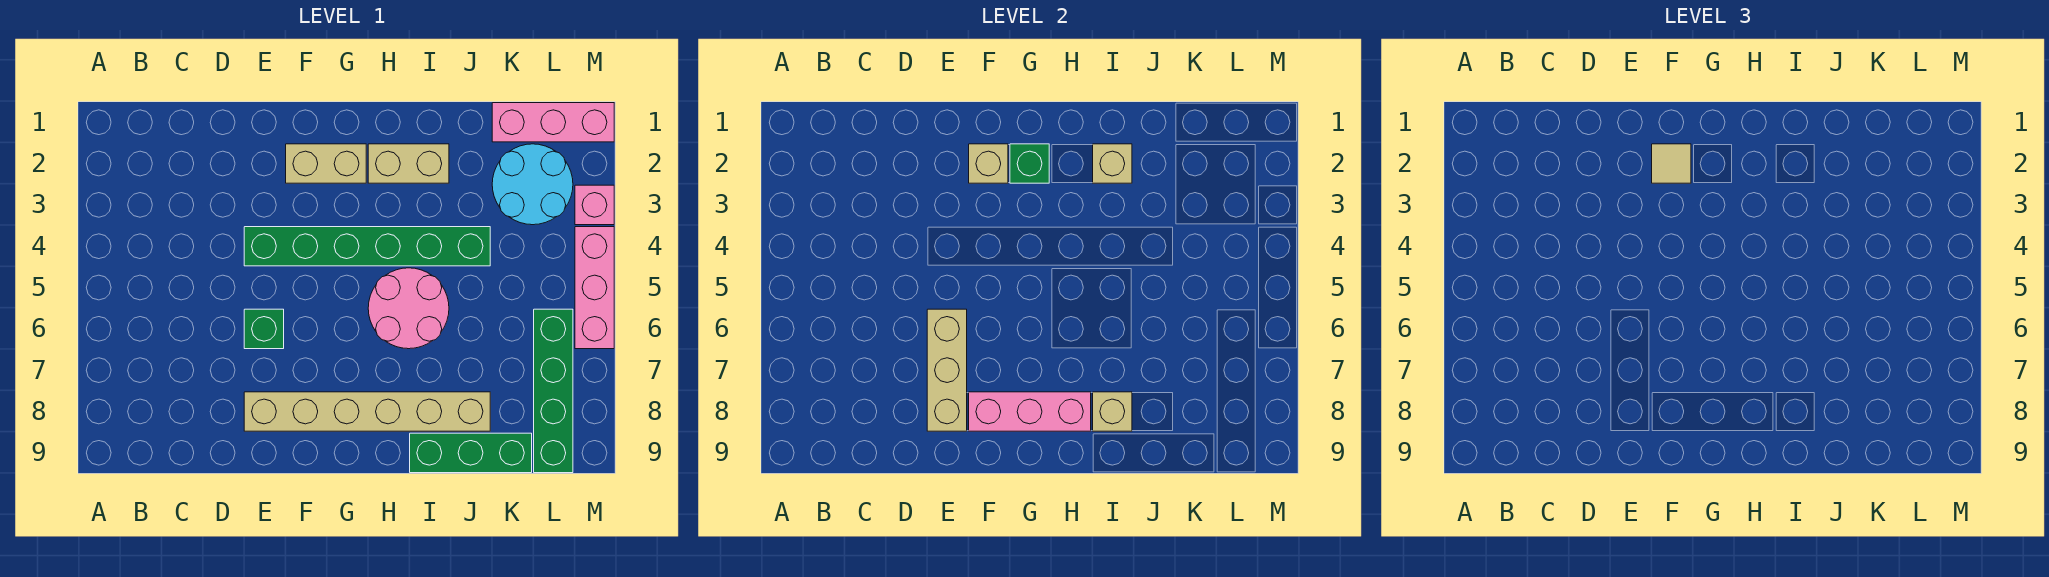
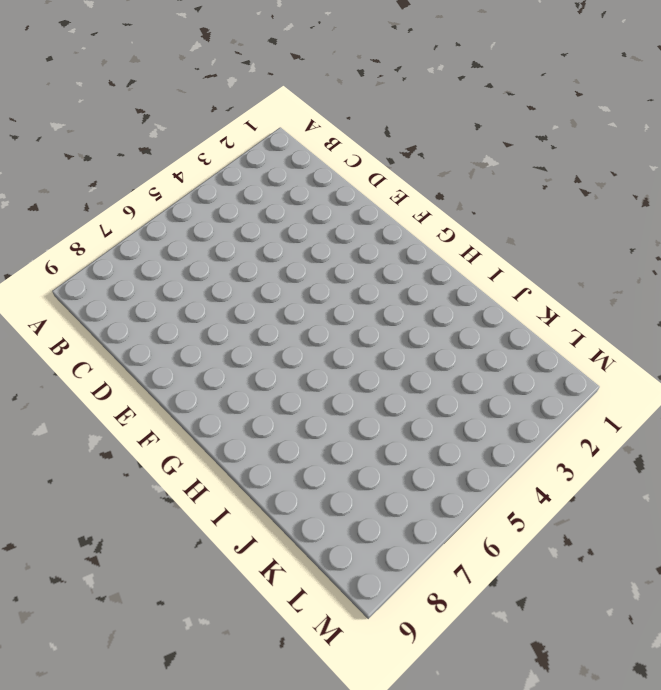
none -> green brick E4:J4 level 1
none -> green brick E6 level 1
none -> tan brick E8:J8 level 1

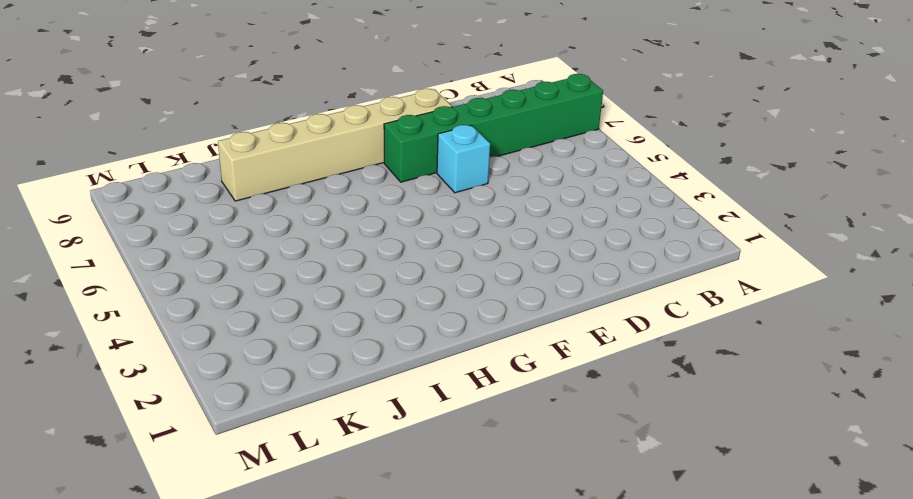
green brick A7:F7 level 1 -> green brick E4:J4 level 1
cyan brick E6 level 1 -> green brick E6 level 1
none -> tan brick F2:G2 level 1
none -> tan brick H2:I2 level 1
none -> pink round brick H5:I6 level 1

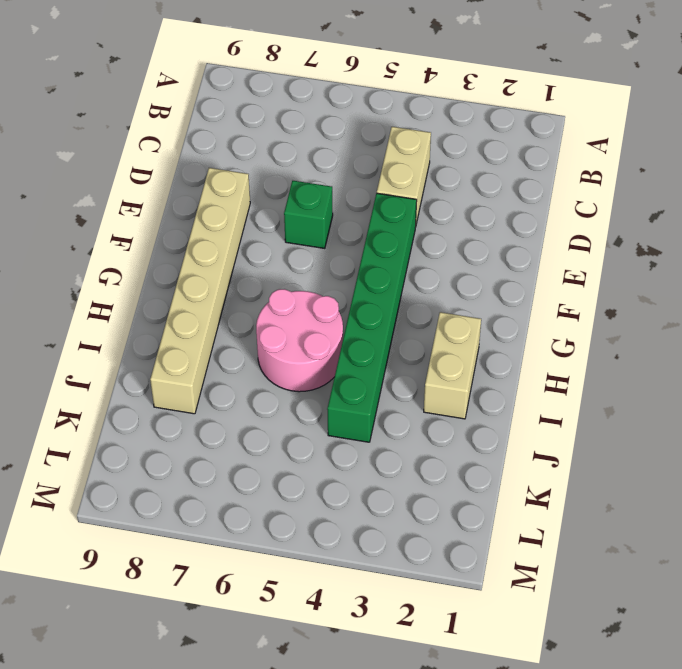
tan brick C4:D4 level 1 -> tan brick F2:G2 level 1
none -> green brick I9:K9 level 1
none -> pink brick K1:M1 level 1
none -> cyan round brick K2:L3 level 1

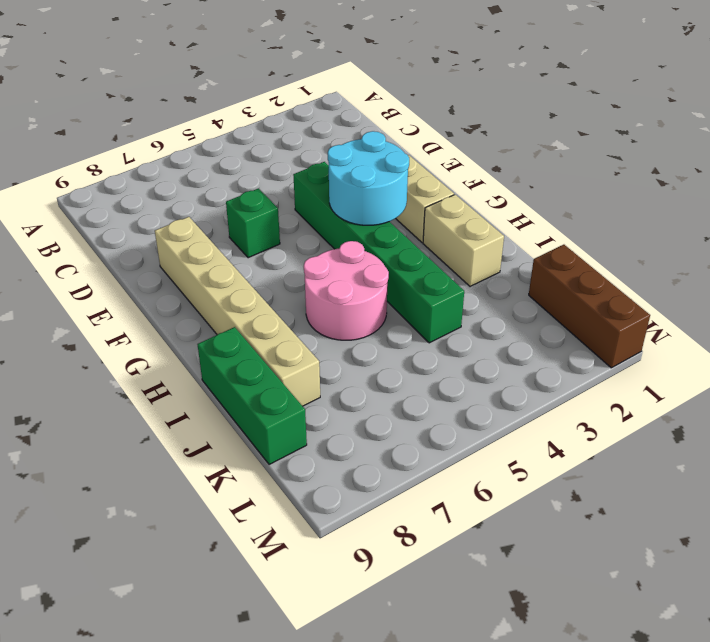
cyan round brick F3:G4 level 2 -> cyan round brick K2:L3 level 1
brown brick K1:M1 level 1 -> pink brick K1:M1 level 1
none -> green brick L6:L9 level 1
none -> pink brick M3 level 1
none -> pink brick M4:M6 level 1

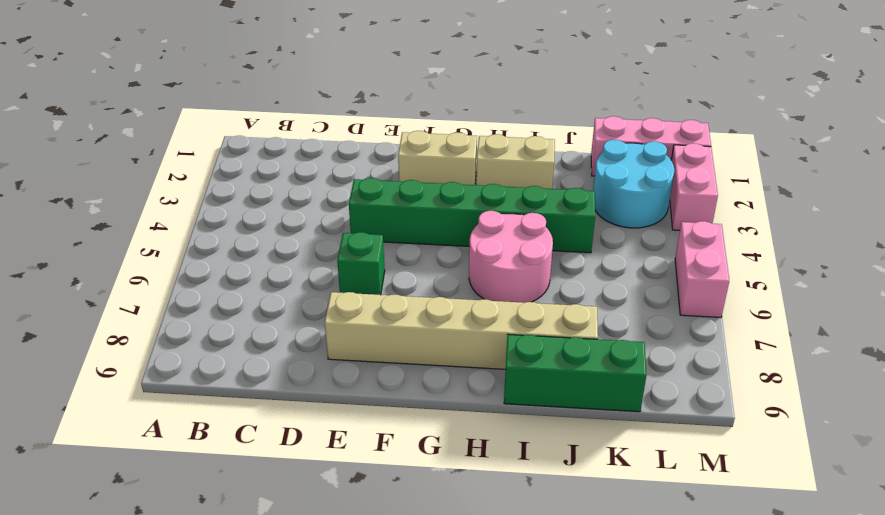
pink brick M2:M3 level 1 -> pink brick M3 level 1
pink brick M5:M6 level 1 -> pink brick M4:M6 level 1
none -> green brick L6:L9 level 1
none -> tan brick E6:E8 level 2
none -> tan brick F2 level 2

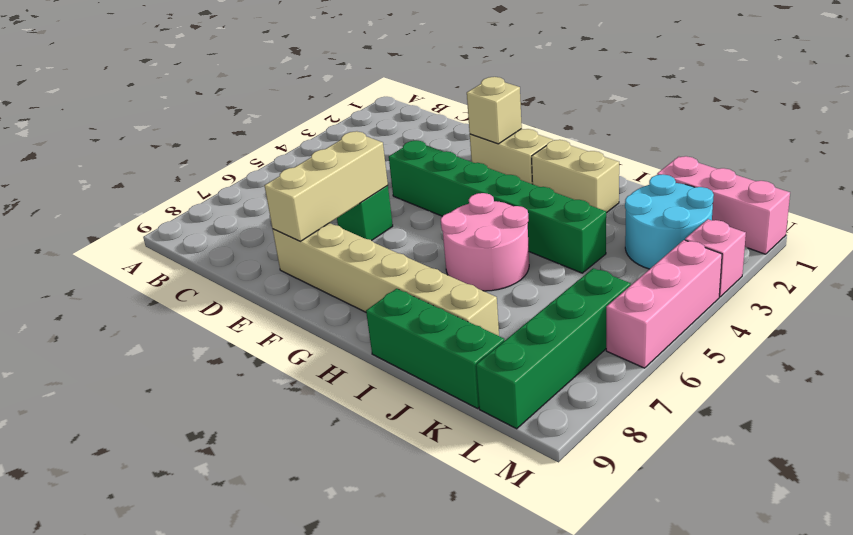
none -> pink brick F8:H8 level 2
none -> green brick G2 level 2
none -> tan brick I2 level 2

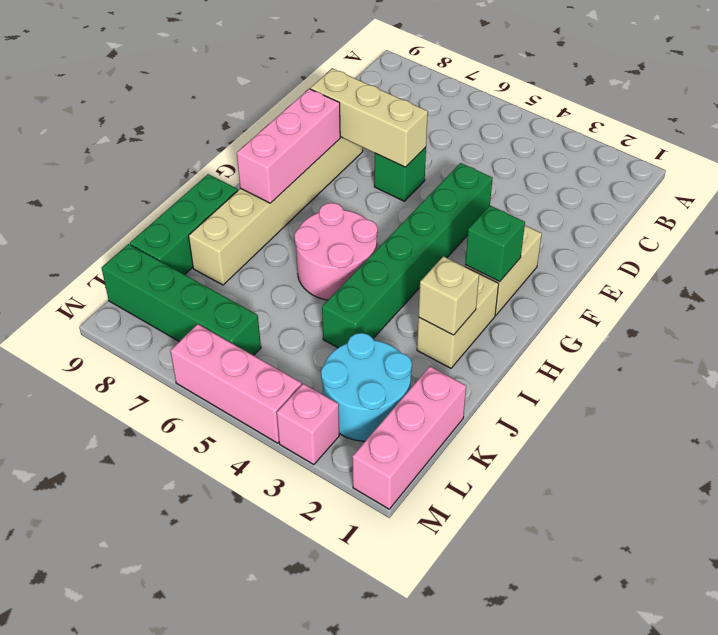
none -> tan brick F2 level 2
none -> tan brick I8 level 2
none -> tan tile F2 level 3

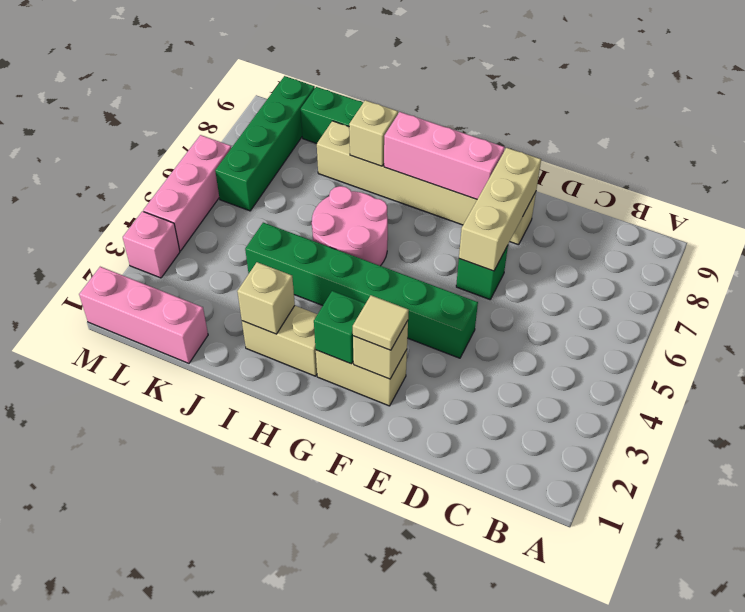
none -> cyan round brick K2:L3 level 1

